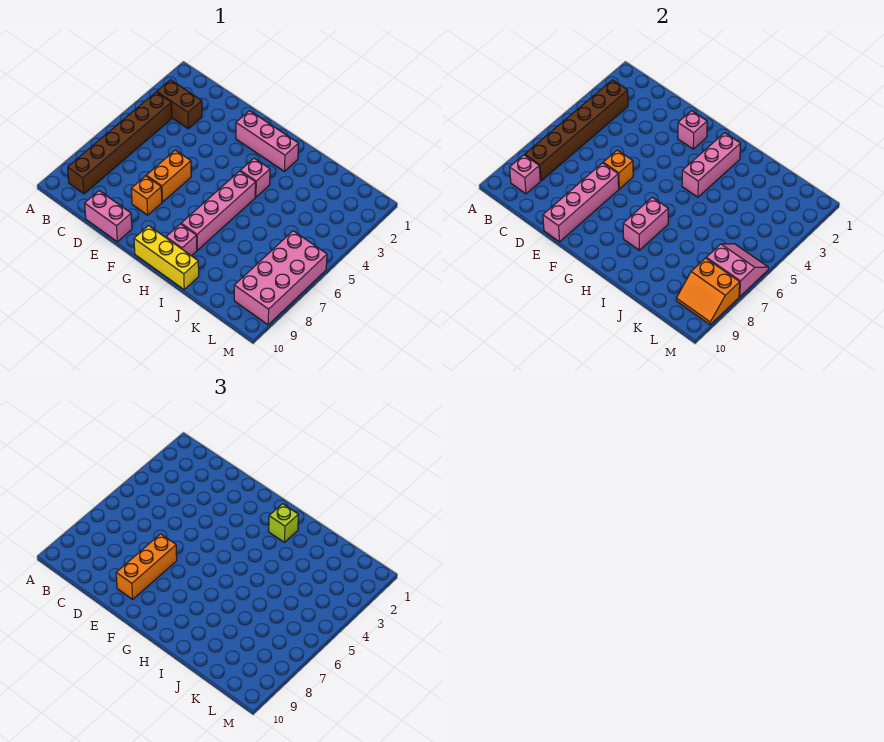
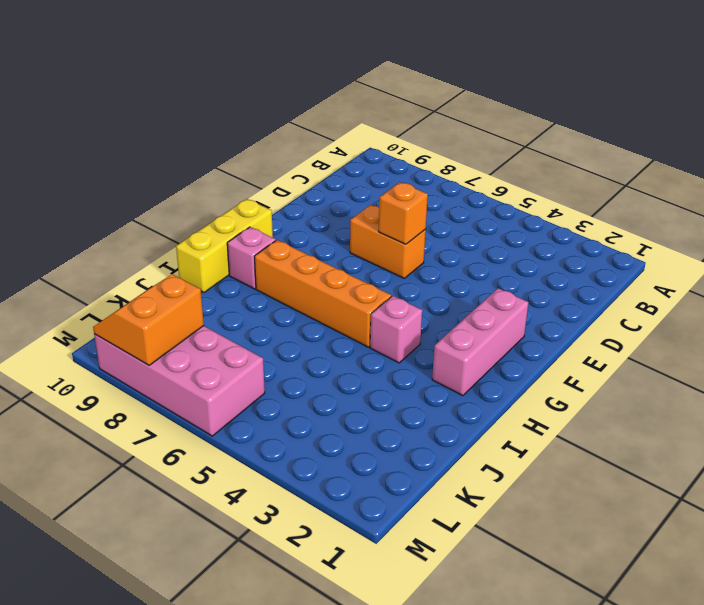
orange brick H5:H8 level 1 -> pink brick H5:H8 level 1
none -> brown brick B3:C3 level 1
none -> brown brick B4:B9 level 1
none -> pink brick D10:E10 level 1

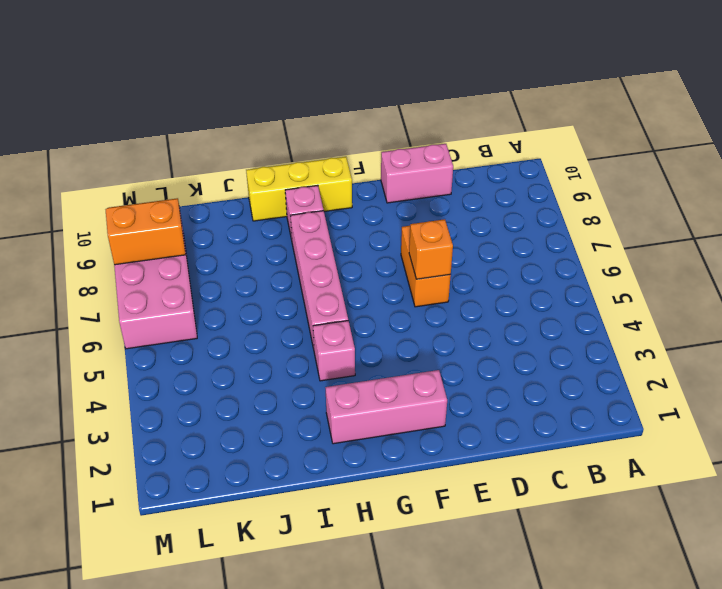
none -> brown brick B3:C3 level 1
none -> brown brick B4:B9 level 1
none -> orange brick E8 level 1

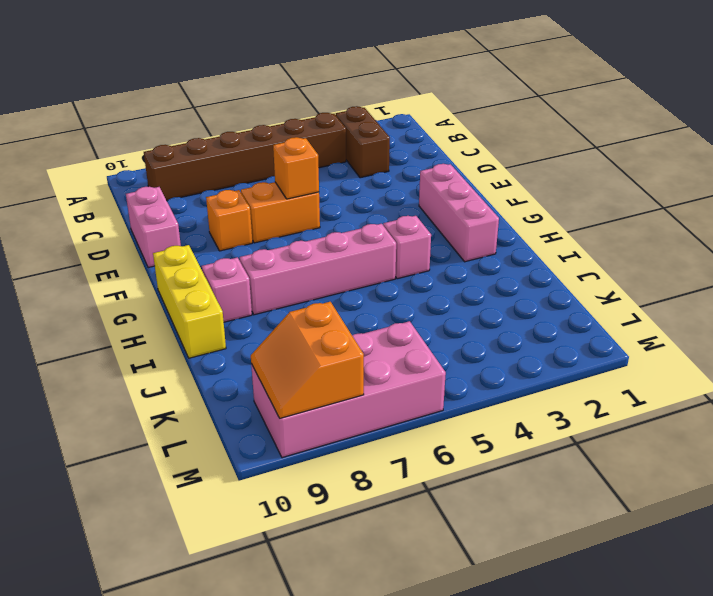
none -> brown brick B3:B8 level 2
none -> pink brick B9 level 2
none -> pink brick E7:E10 level 2

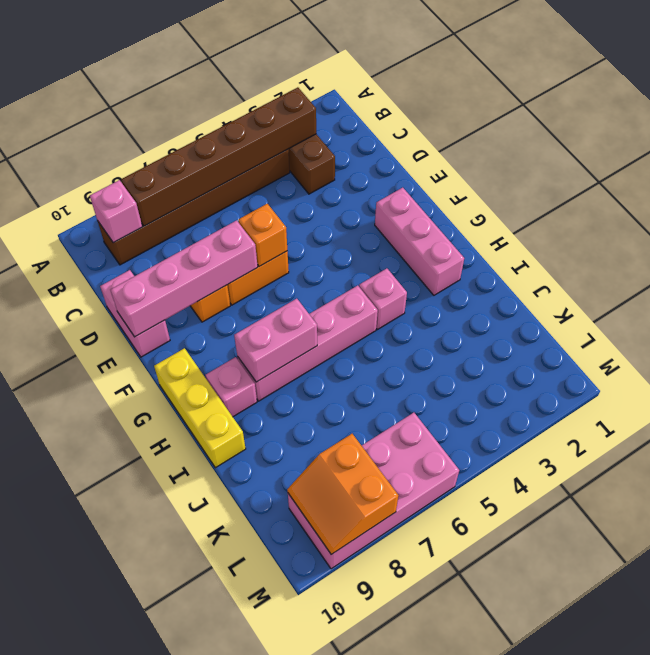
none -> pink brick F2 level 2
none -> pink brick H2:H4 level 2
none -> pink slope L6:M7 level 2 top 7

